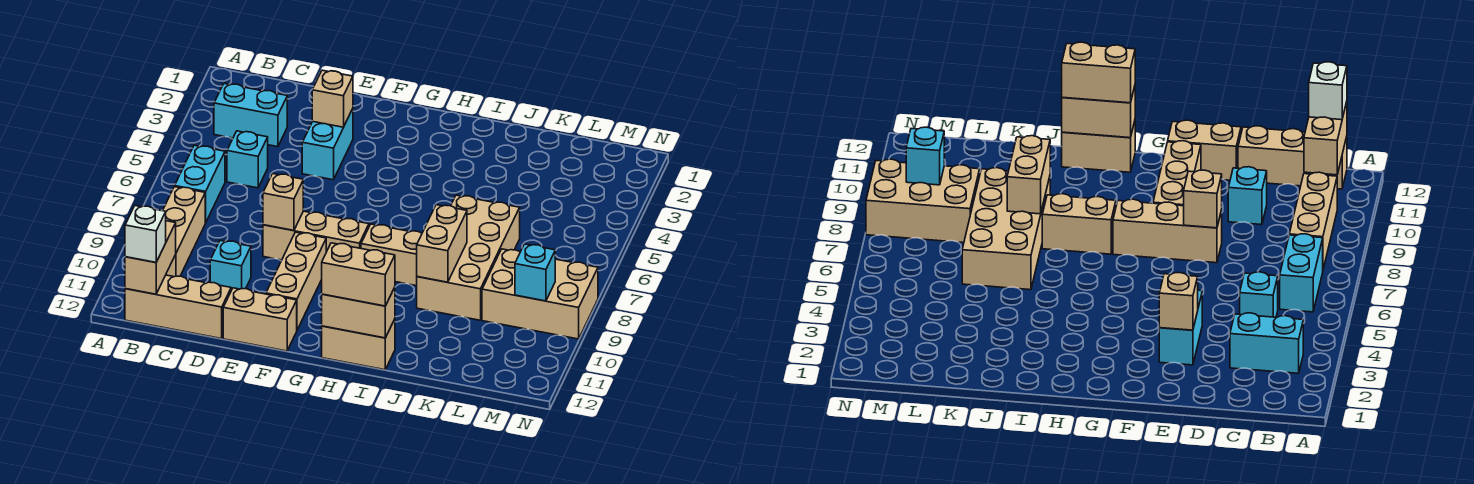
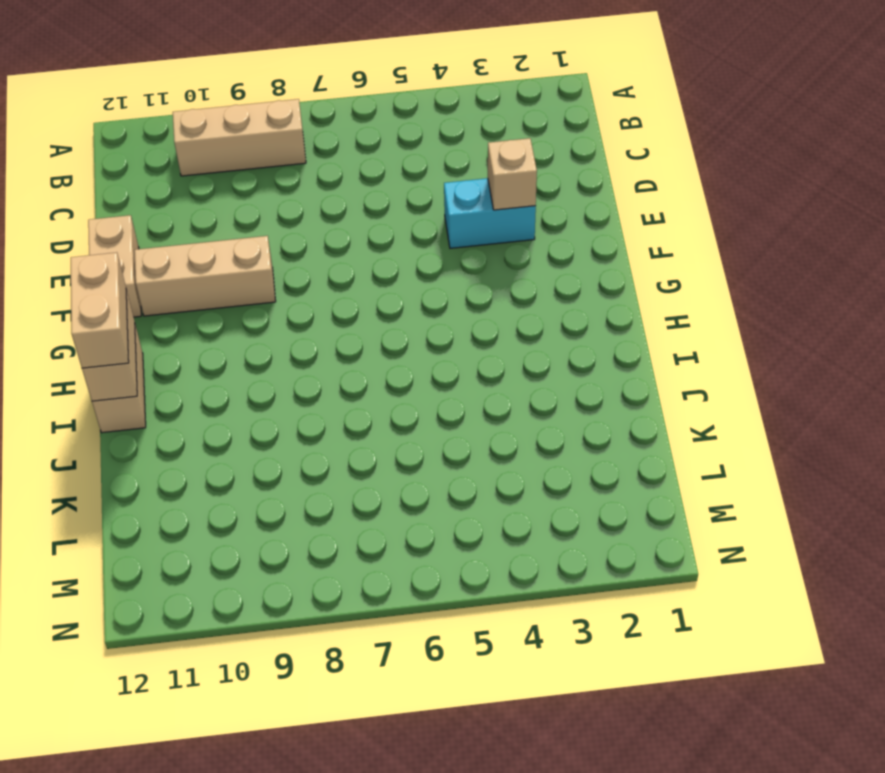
none -> cyan brick B3:C3 level 1
none -> cyan brick B6:B7 level 1
none -> tan brick B12:D12 level 1

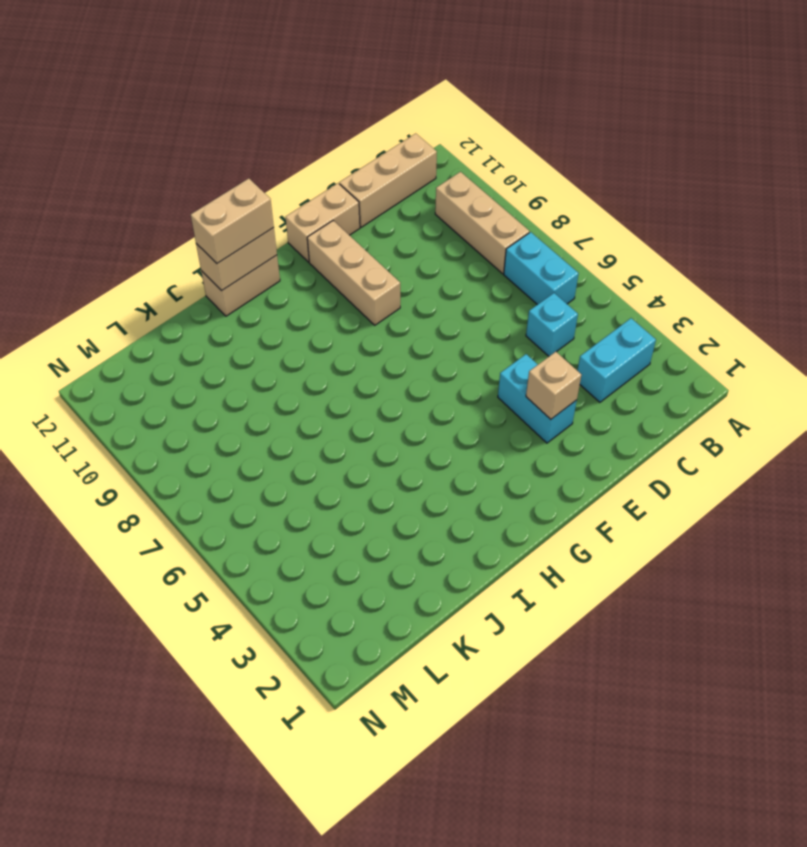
none -> cyan brick D10 level 1
none -> tan brick E8:G8 level 1
none -> tan brick H8:I8 level 1

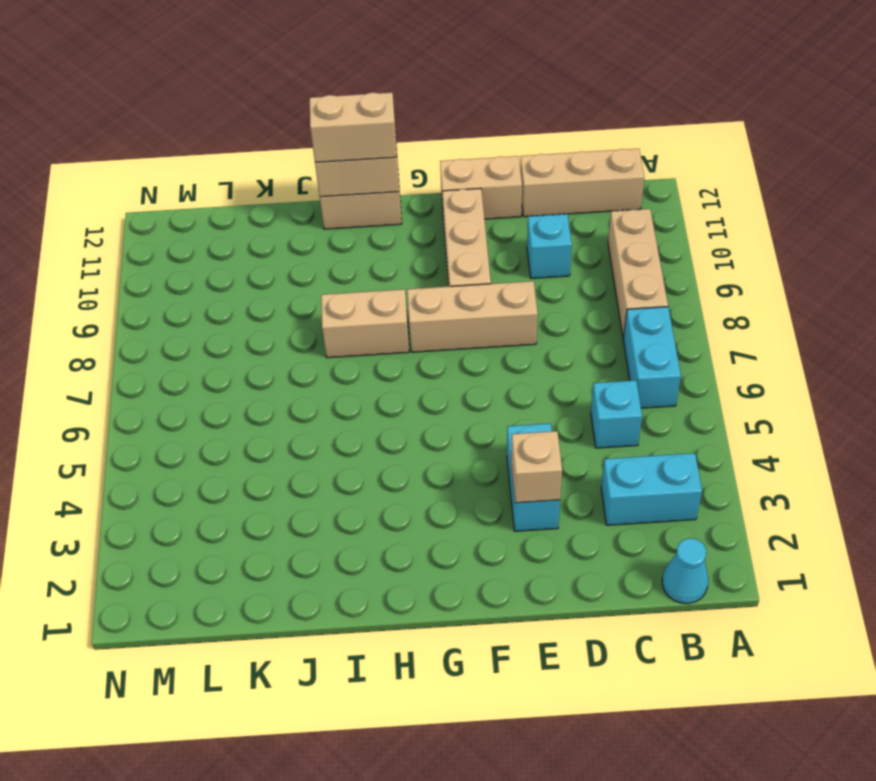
cyan cone B1 level 1 -> none
none -> tan brick J6:K9 level 1
none -> tan brick L8:N9 level 1
none -> tan brick B11:B12 level 2

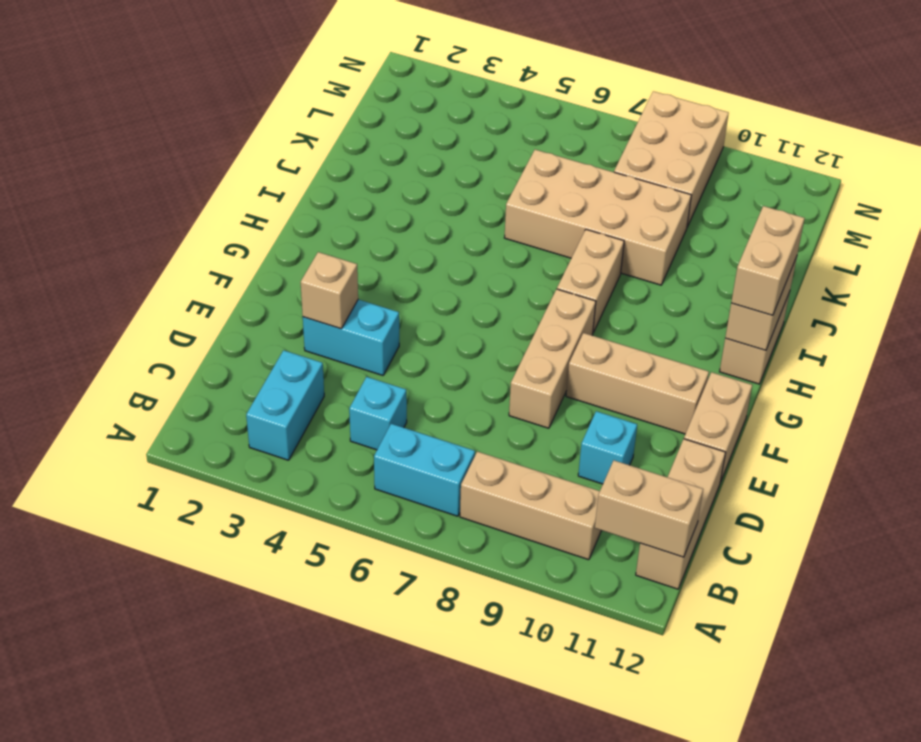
none -> tan brick E8 level 2
none -> tan brick J8:J9 level 2
none -> cyan brick M9 level 2

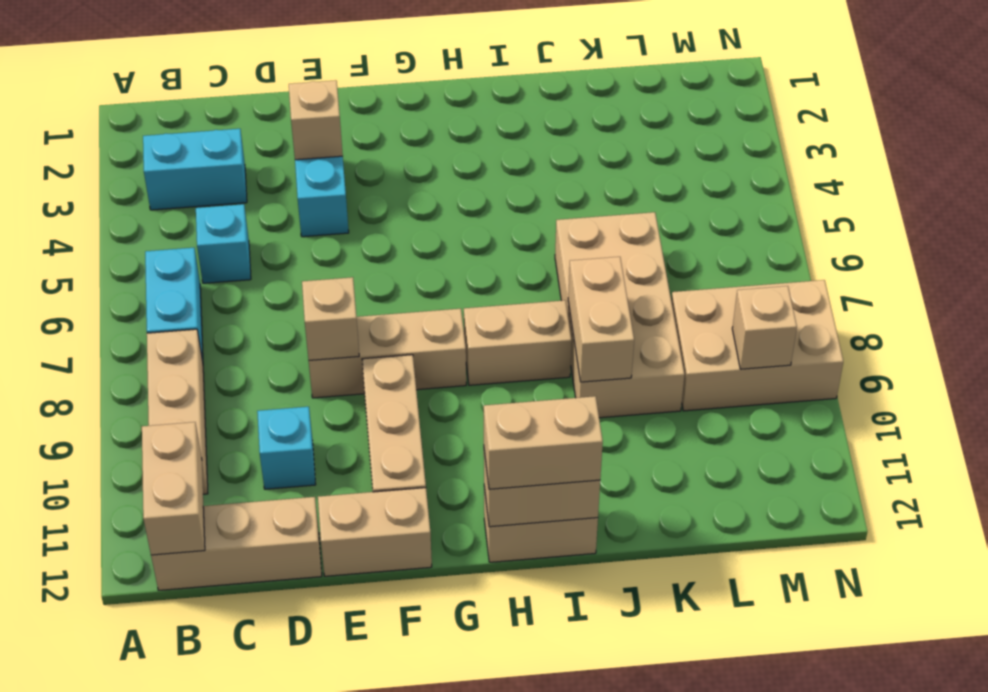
tan brick M9 level 2 -> cyan brick M9 level 2
none -> white brick B12 level 3

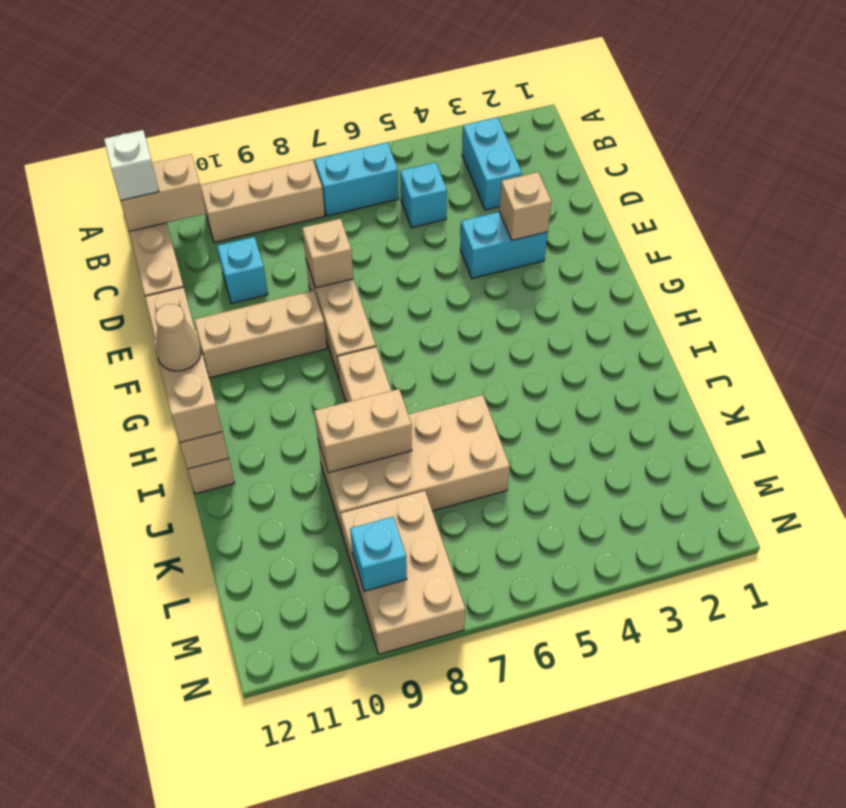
tan cone H12 level 4 -> none

